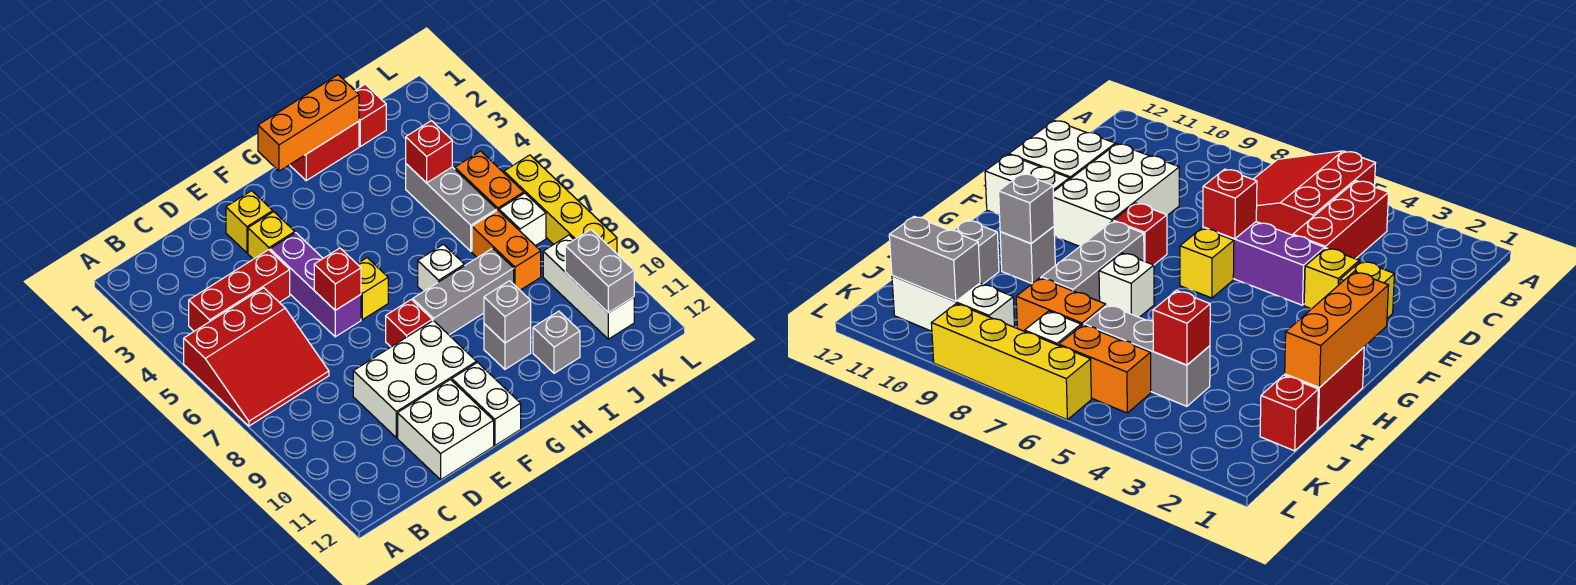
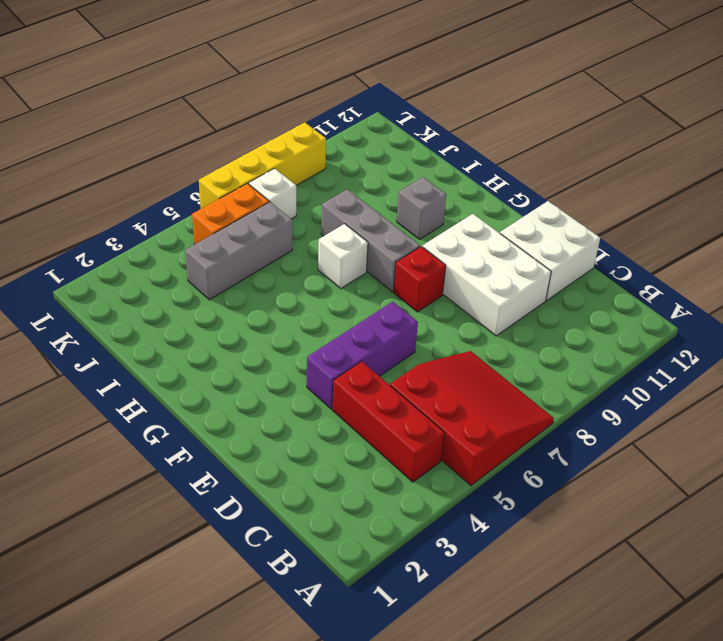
none -> yellow brick E2 level 1
none -> yellow brick E3 level 1
none -> yellow brick F6 level 1

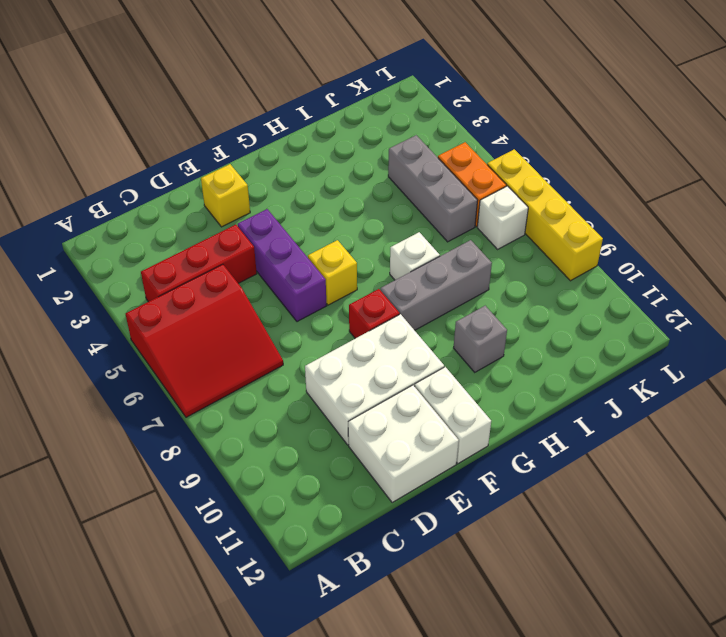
none -> yellow brick E3 level 1
none -> red brick H1:I1 level 1
none -> grey brick I11 level 1

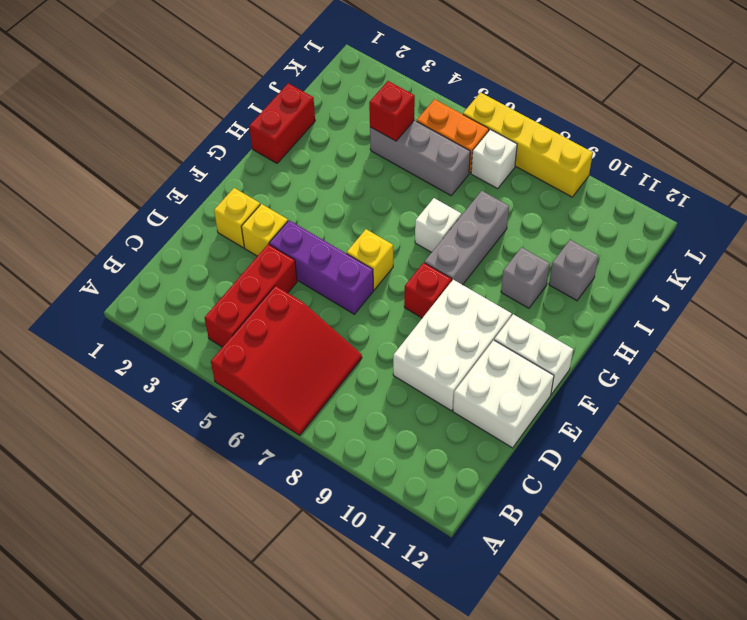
none -> red brick J1 level 1
none -> orange brick J7:J8 level 1
none -> white brick K9:K11 level 1

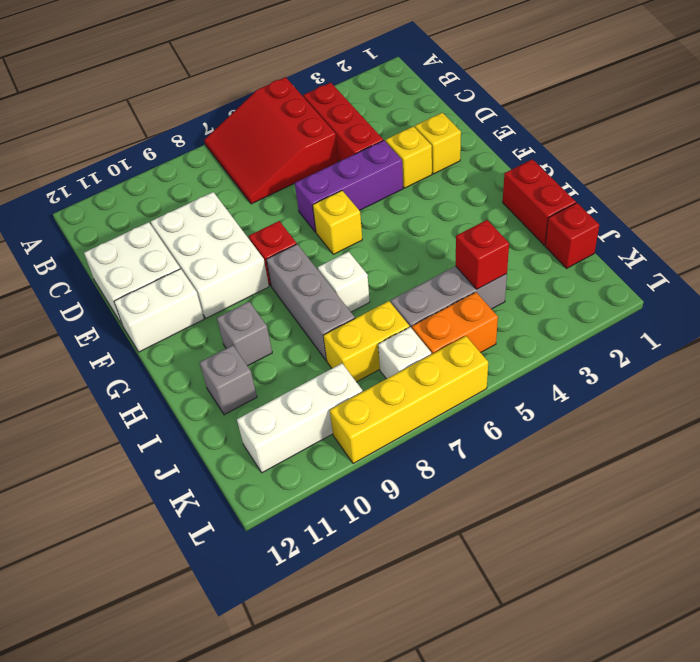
yellow brick J7:J8 level 1 -> orange brick J7:J8 level 1
none -> red brick E6 level 2
none -> orange brick G1:I1 level 2
none -> grey brick H10 level 2

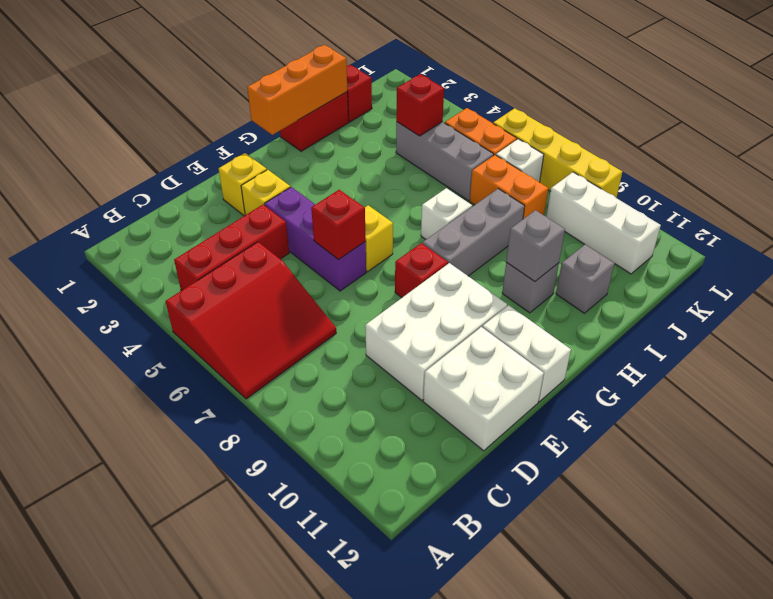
none -> grey brick K10:K11 level 2

